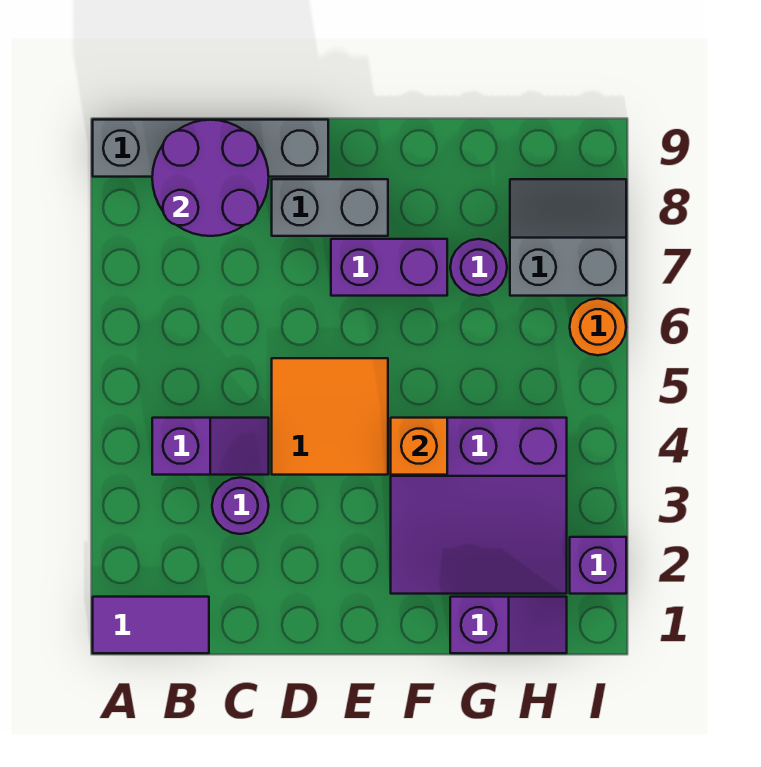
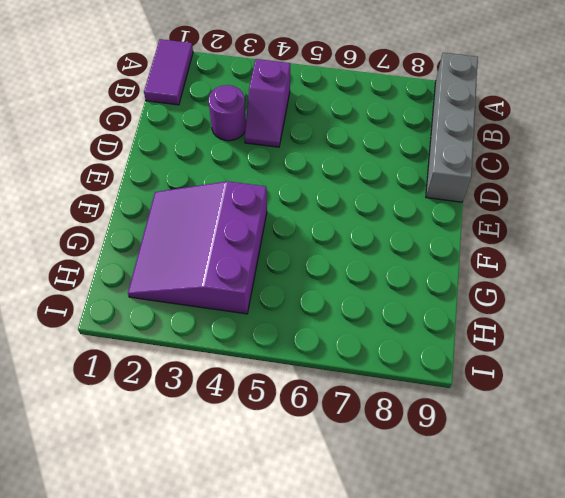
none -> orange tile D4:E5 level 1
none -> grey brick D8:E8 level 1
none -> purple brick E7:F7 level 1

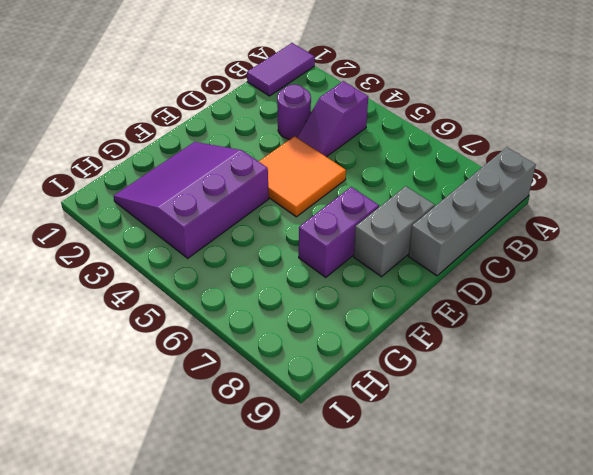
none -> purple slope G1:H1 level 1 top G
none -> purple round brick G7 level 1
none -> grey slope H7:I8 level 1 top 7

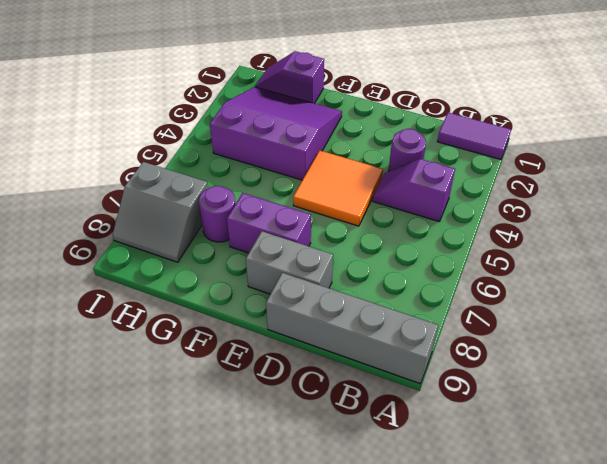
none -> purple brick I2 level 1
none -> orange round brick I6 level 1
none -> purple round brick B8:C9 level 2

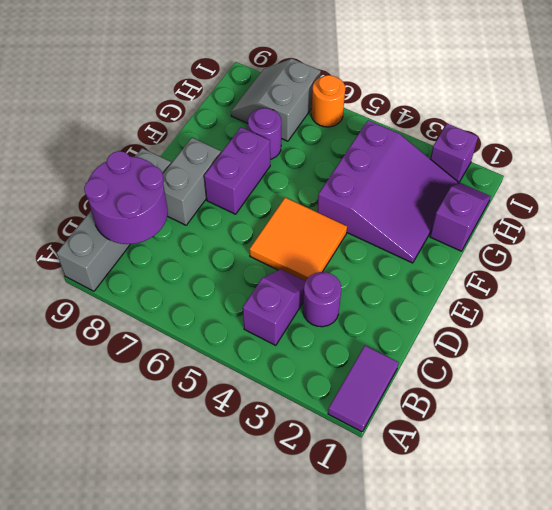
none -> orange brick F4 level 2

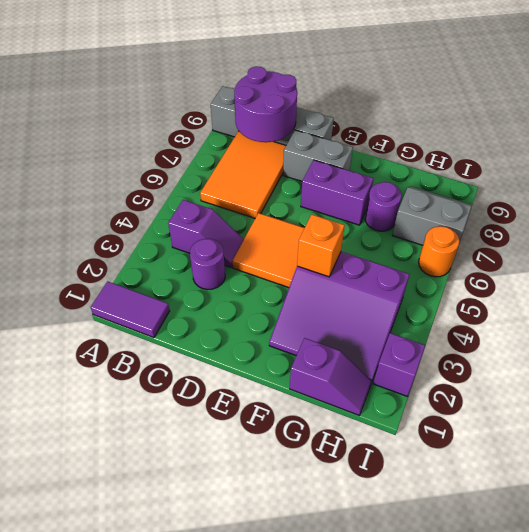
orange tile B6:C8 level 1 -> none

